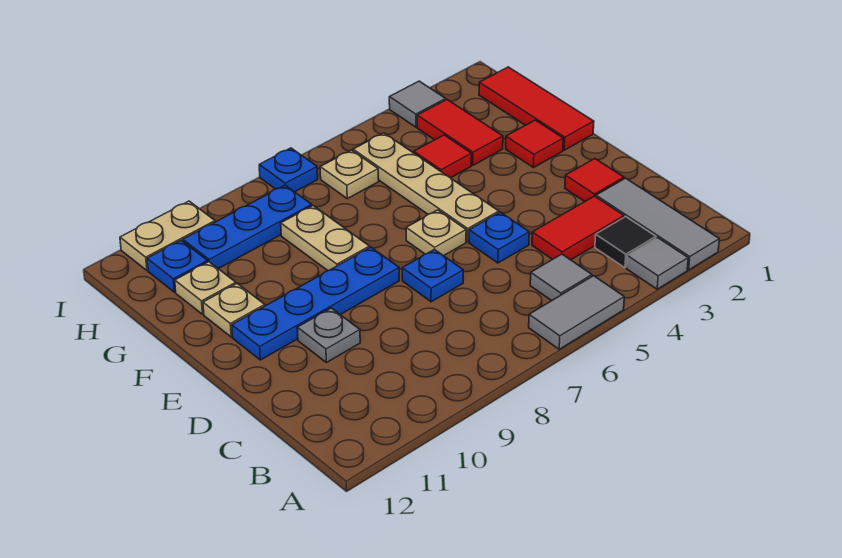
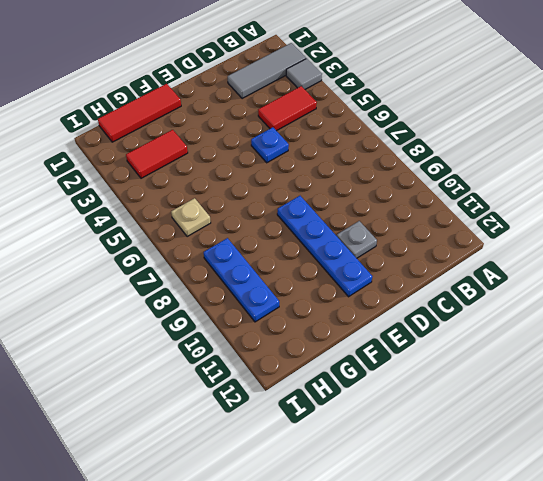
red tile B4:C4 level 1 -> red tile C3:C4 level 1
none -> grey tile A5:A6 level 1
none -> black tile B3 level 1
none -> grey tile B5 level 1

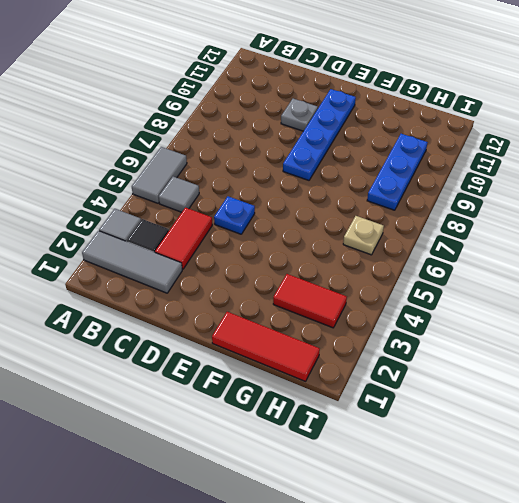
none -> red tile D2 level 1
none -> blue plate D7 level 1
none -> tan plate E5:H5 level 1

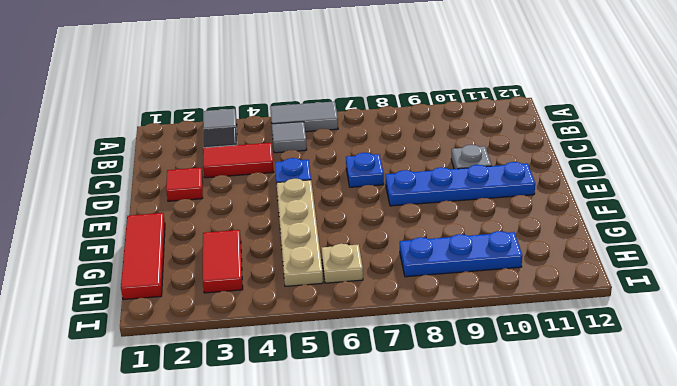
none -> grey tile A2:C2 level 1
none -> tan plate E6 level 1
none -> red tile F2 level 1

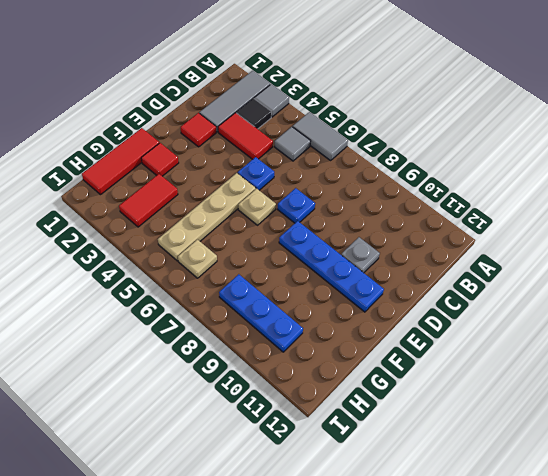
none -> tan plate F8:G8 level 1
none -> tan plate F11 level 1
none -> red tile G4 level 1

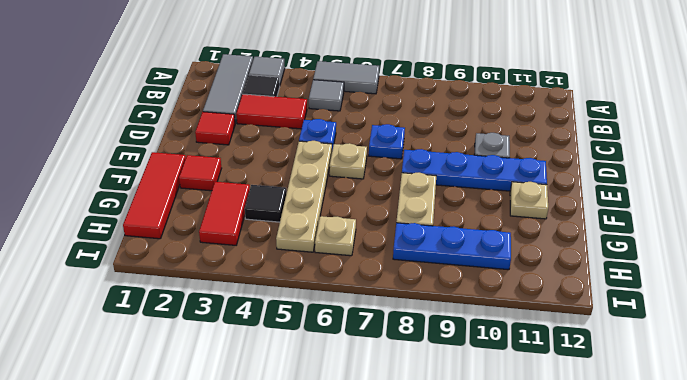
black tile G4 level 1 -> red tile G4 level 1
none -> tan plate G11 level 1
none -> blue plate H11 level 1
none -> grey tile I3 level 1

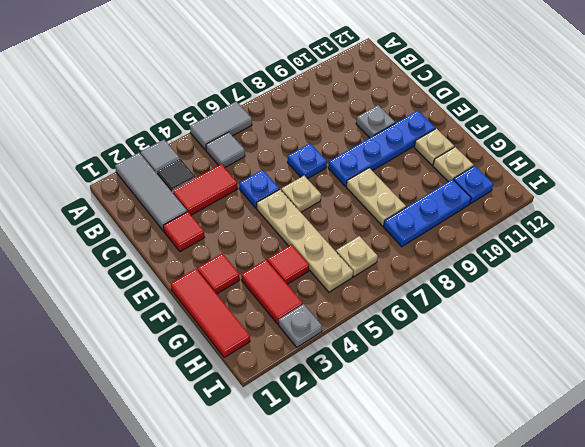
grey plate I3 level 1 -> grey tile I3 level 1
none -> blue plate I7 level 1
none -> tan plate I10:I11 level 1

